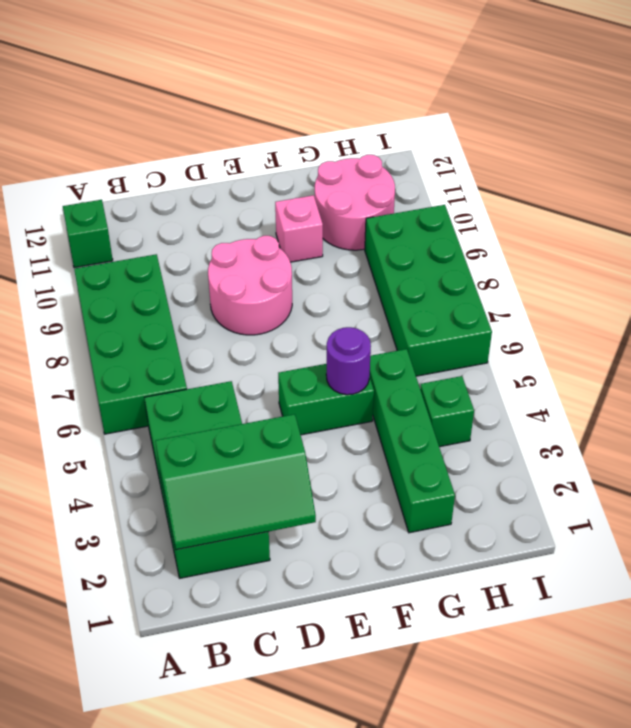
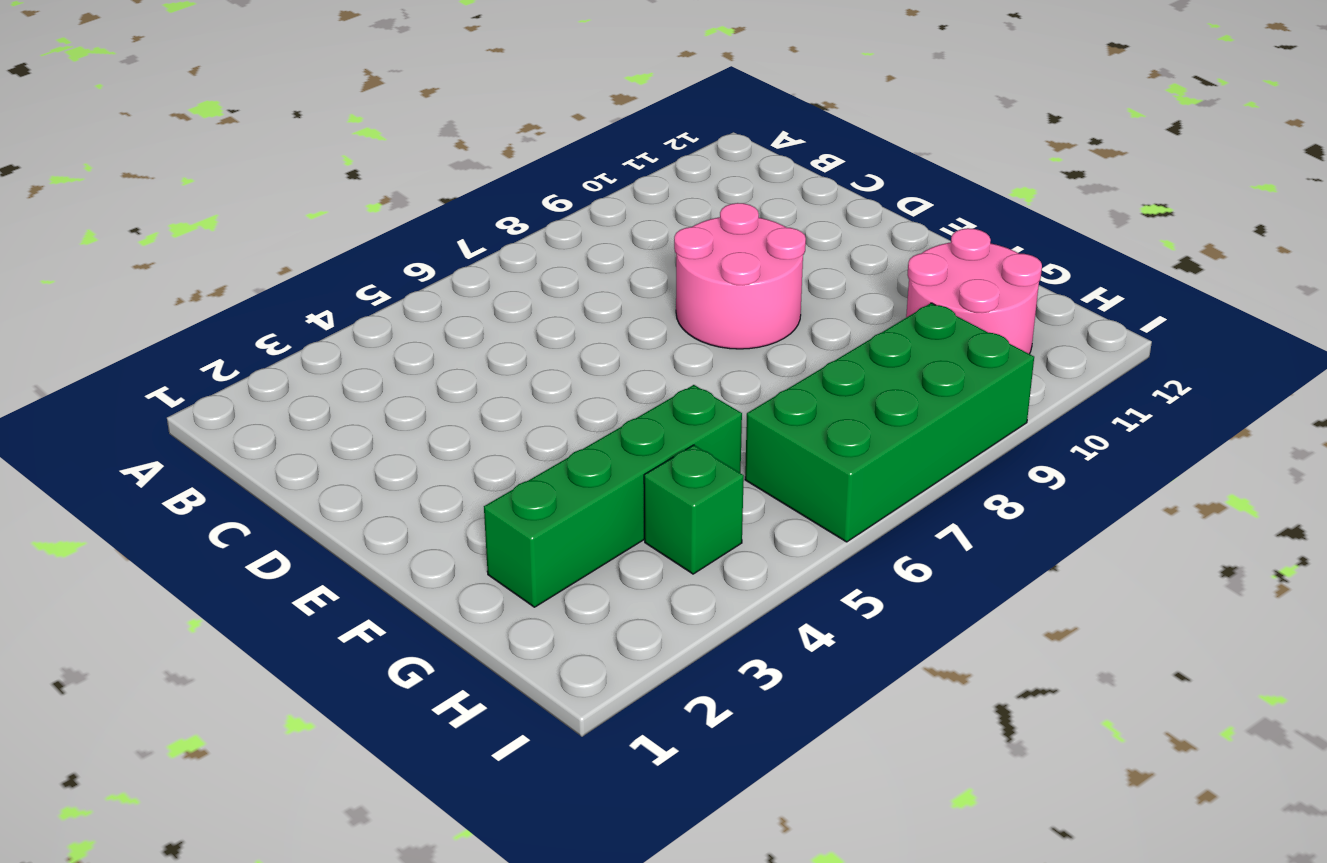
none -> green brick A6:B9 level 1
none -> green brick A11 level 1
none -> green brick B2:C5 level 1

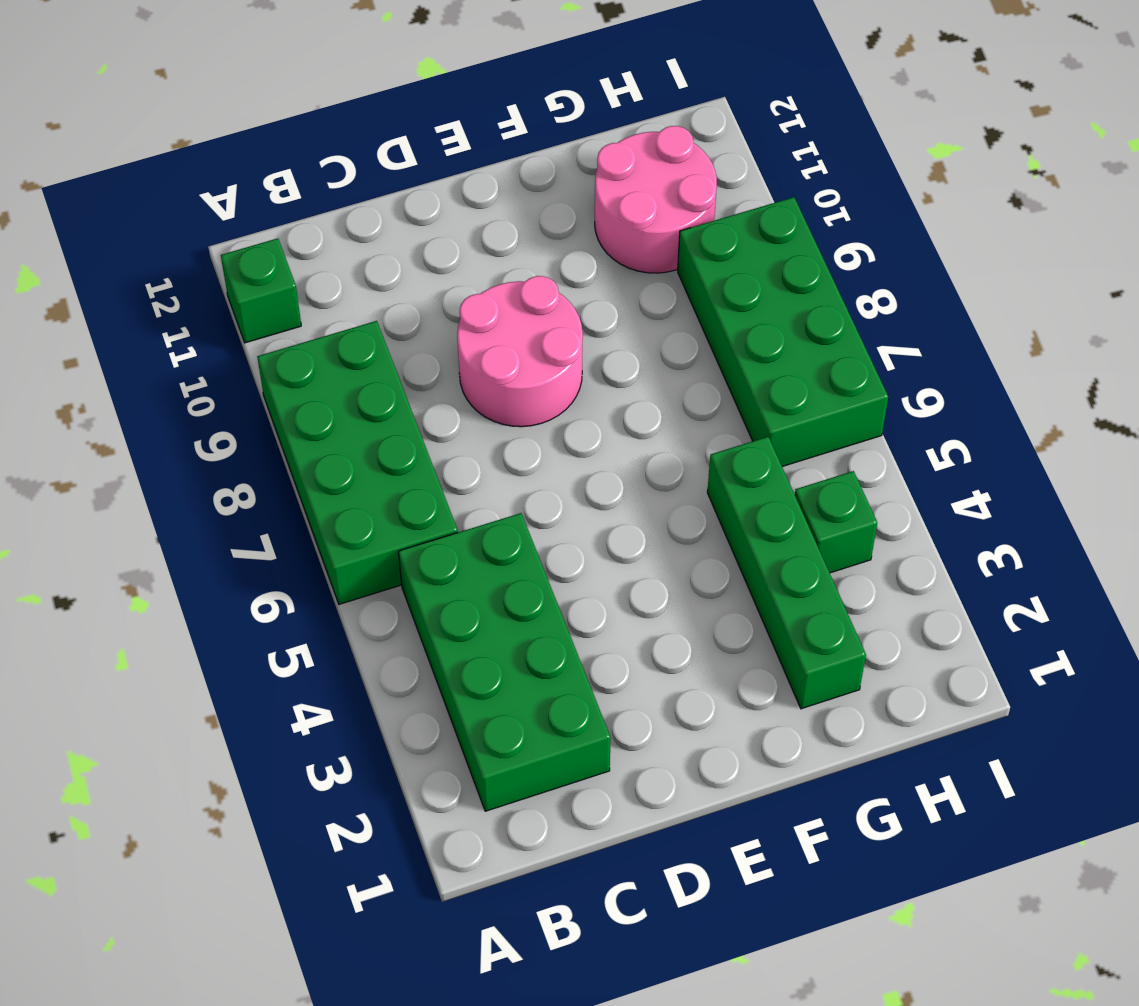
none -> green brick E5:F5 level 1
none -> pink brick F10 level 1
none -> green slope B2:D3 level 2 top 3

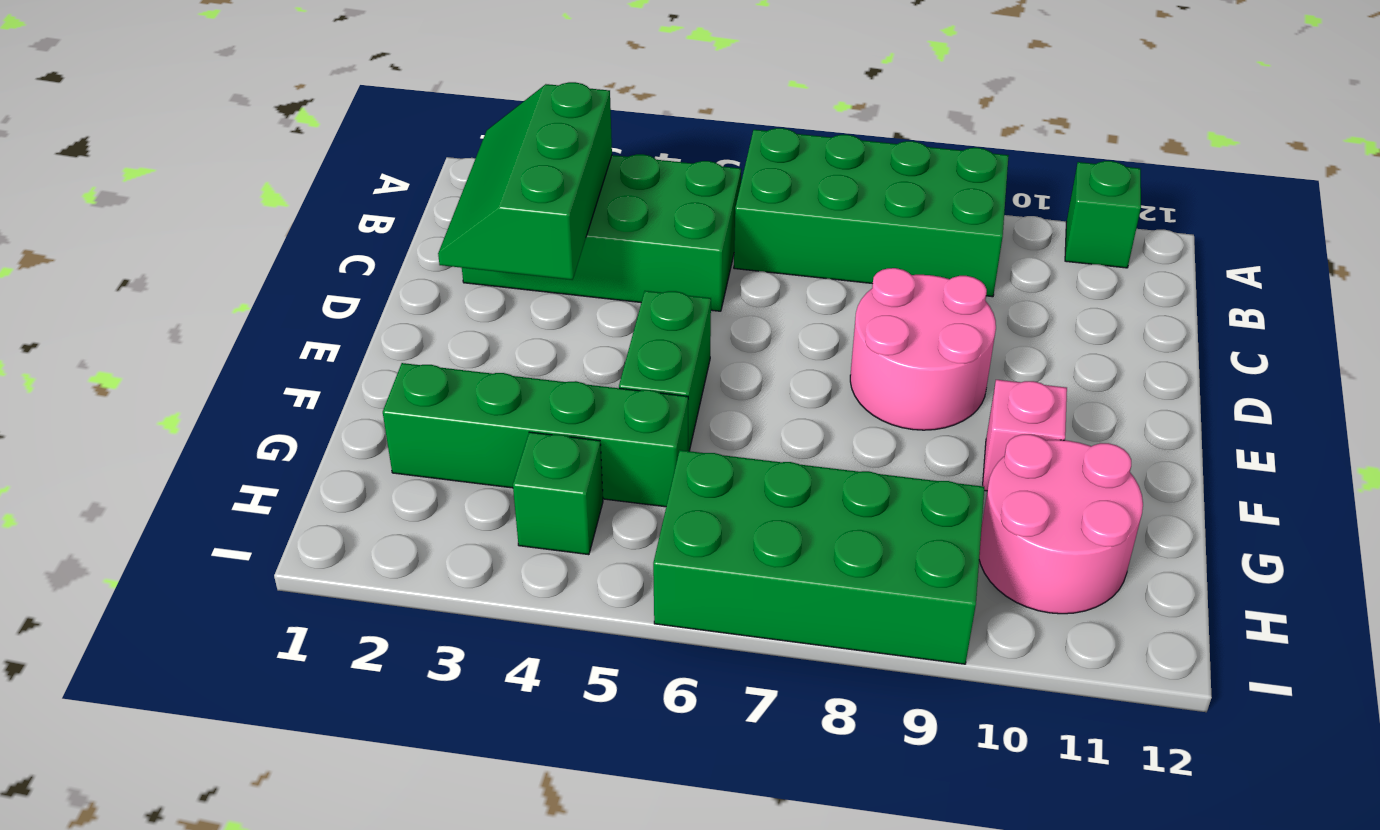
none -> purple round brick F5 level 2

